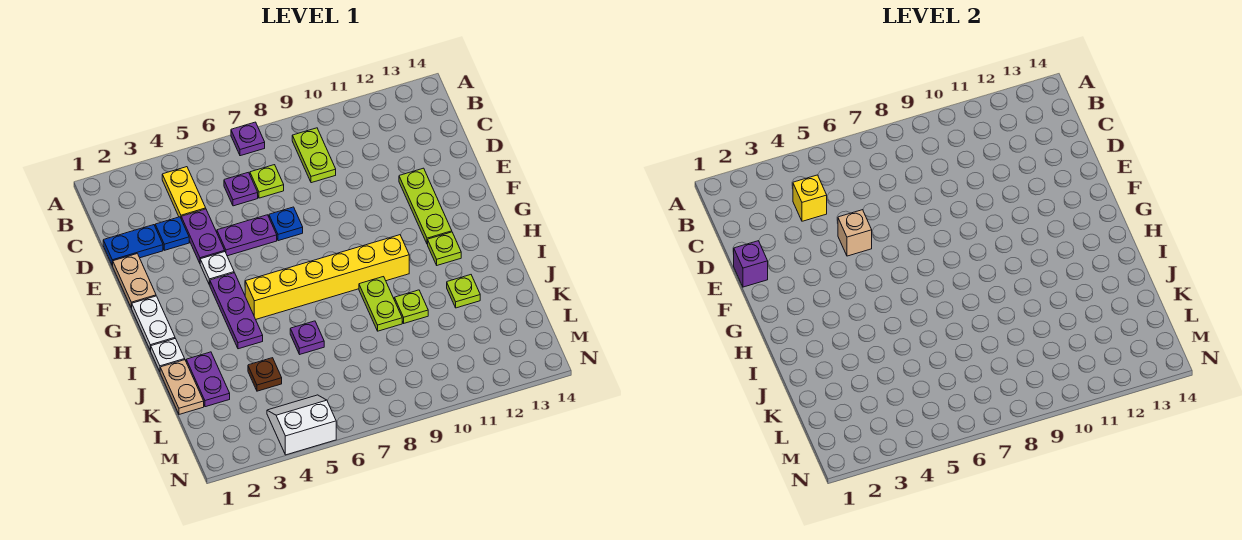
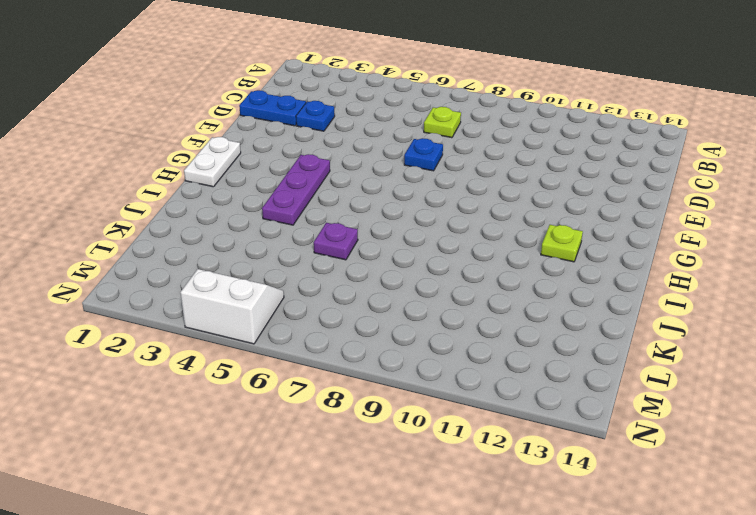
none -> purple plate A7 level 1
none -> yellow plate B4:C4 level 1
none -> lime plate B9:C9 level 1

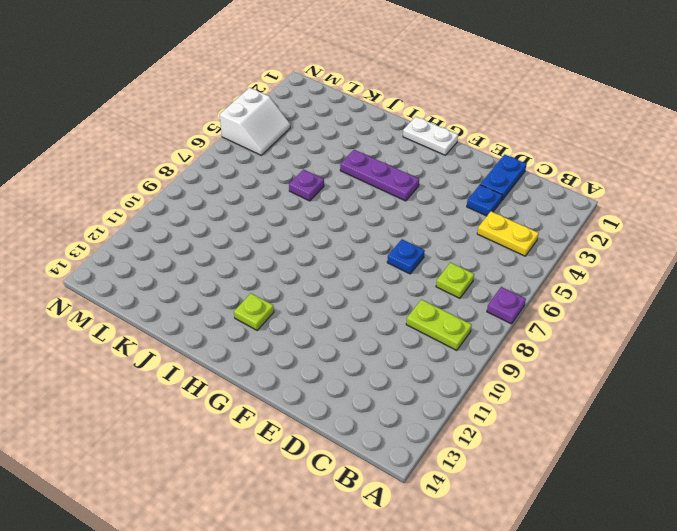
none -> purple plate C6 level 1
none -> purple plate D4:E4 level 1
none -> tan plate E1:F1 level 1

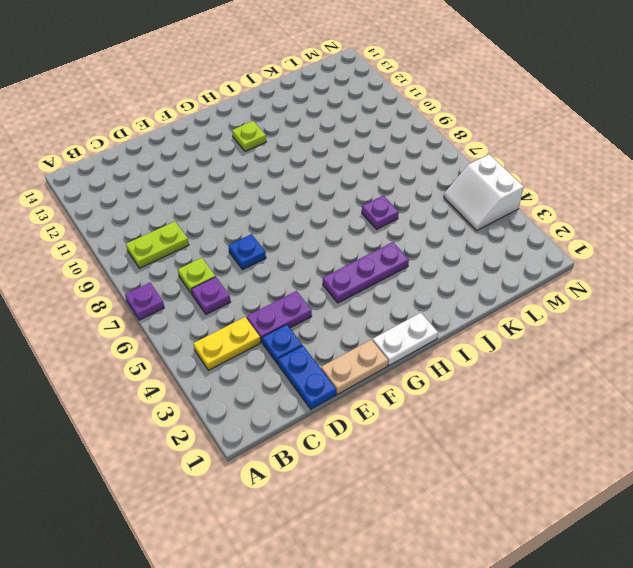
none -> purple plate E5:E6 level 1
none -> lime plate E12:G12 level 1
none -> white plate F4 level 1

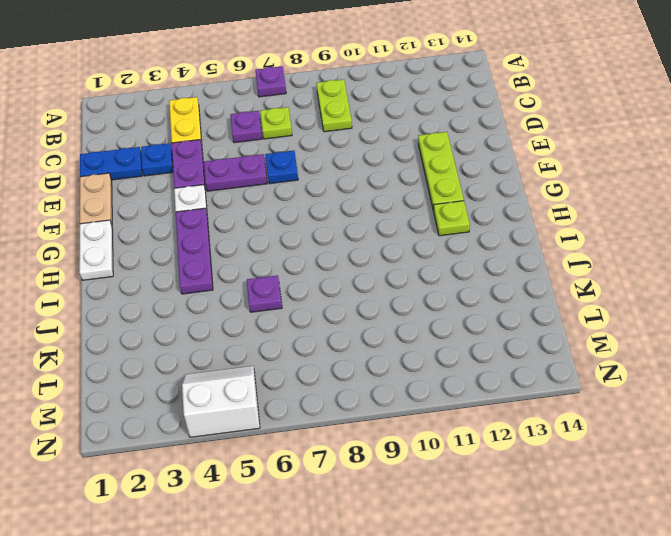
none -> yellow brick H5:H10 level 1
none -> white plate I1 level 1
none -> lime plate I9:J9 level 1

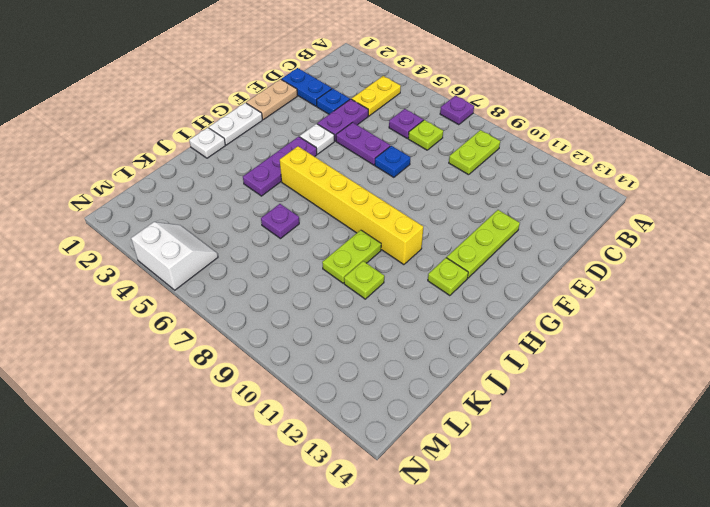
none -> tan plate J1:K1 level 1
none -> purple plate J2:K2 level 1
none -> lime plate J12 level 1

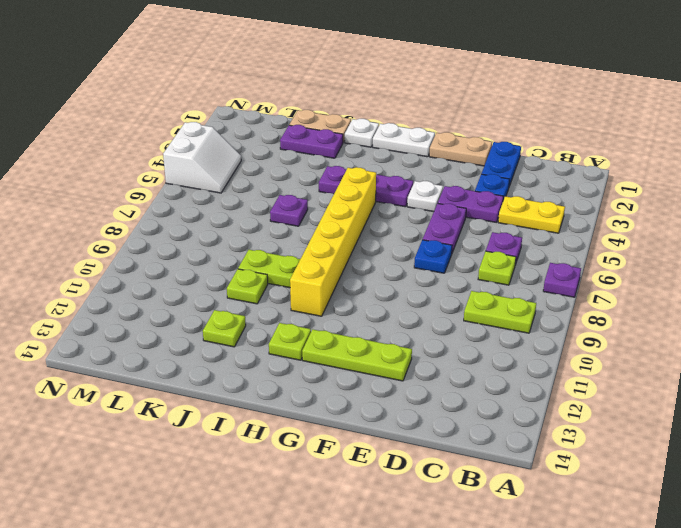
none -> brown plate K4 level 1
none -> yellow brick C4 level 2
none -> purple brick E1 level 2

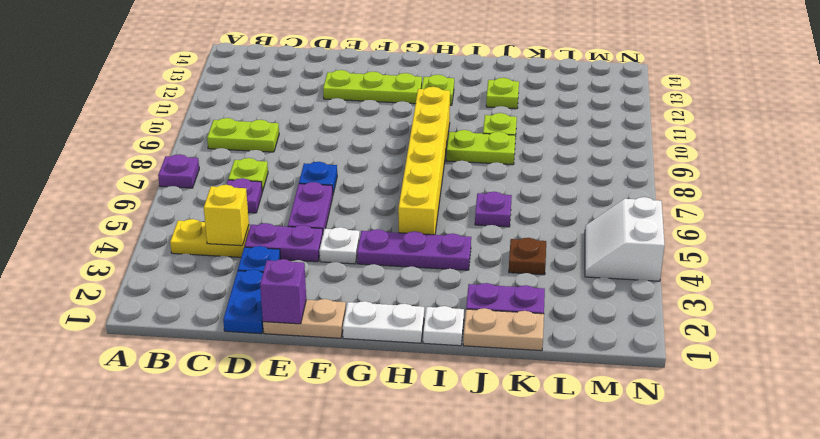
none -> tan brick E5 level 2

